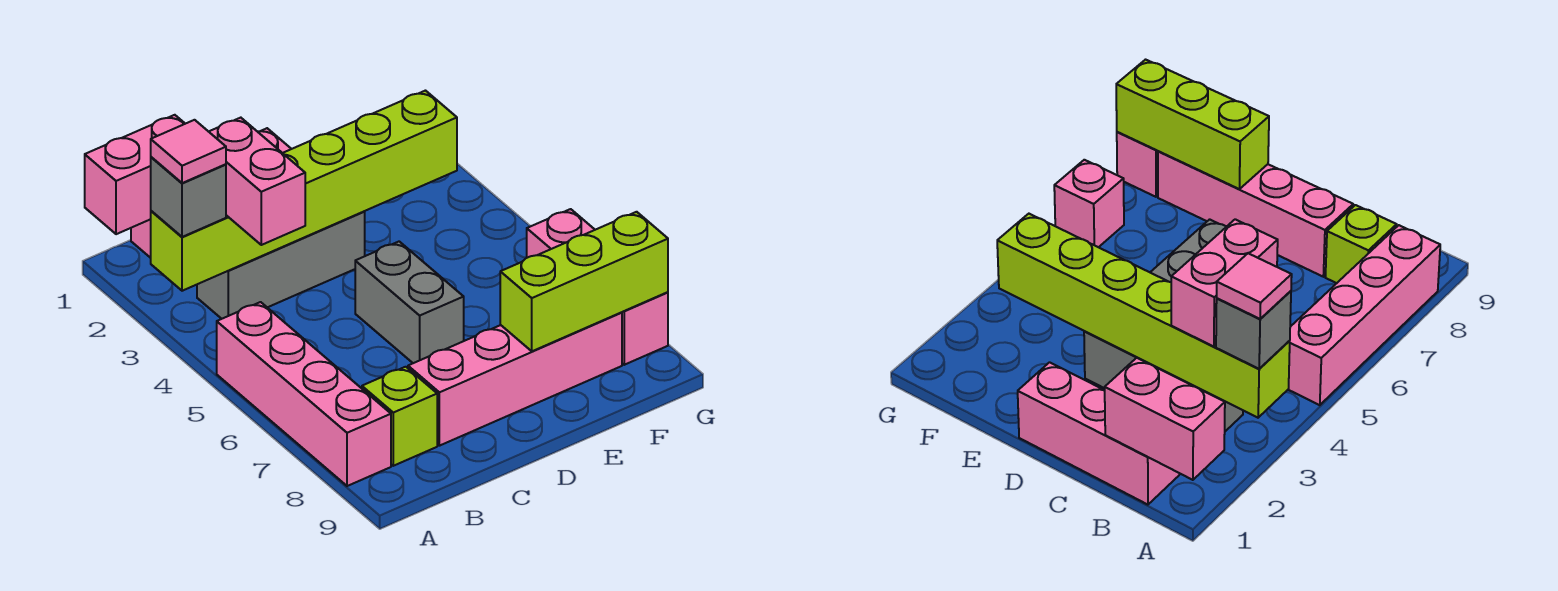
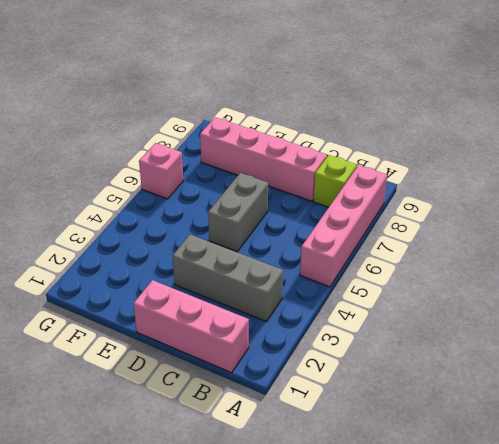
none -> pink brick G8 level 1
none -> pink brick A1:B1 level 2
none -> lime brick A3:F3 level 2

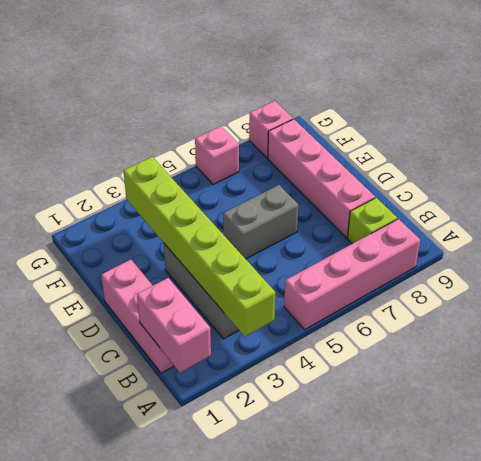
none -> lime brick E8:G8 level 2
none -> grey brick A3 level 3
none -> pink brick B3:B4 level 3

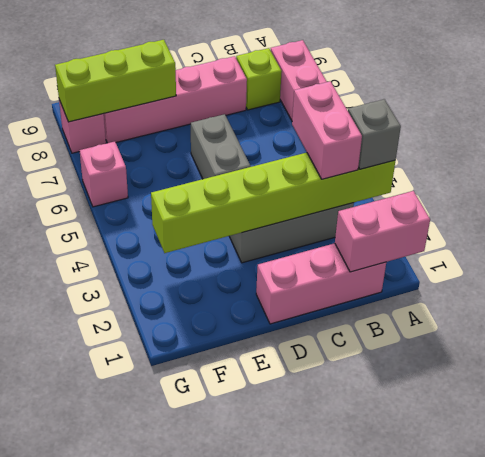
none -> pink tile A3 level 4

